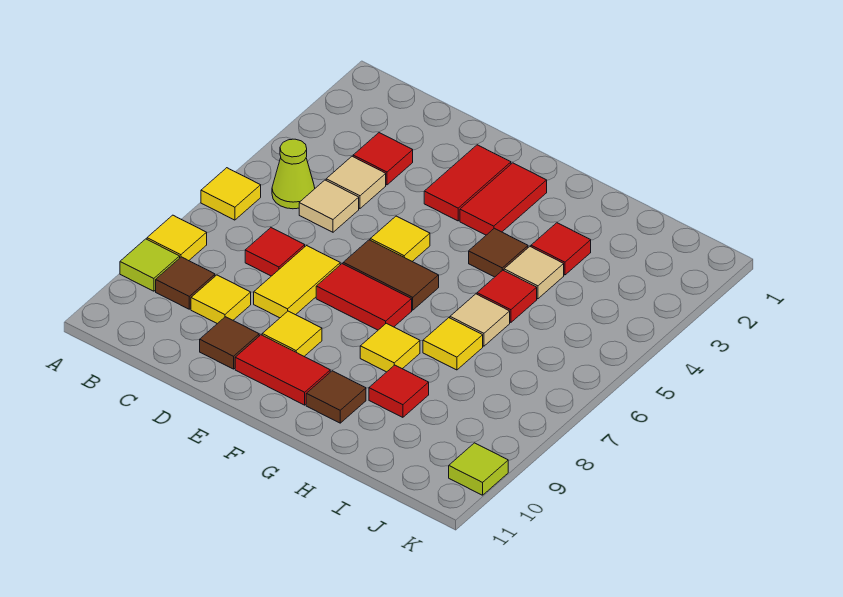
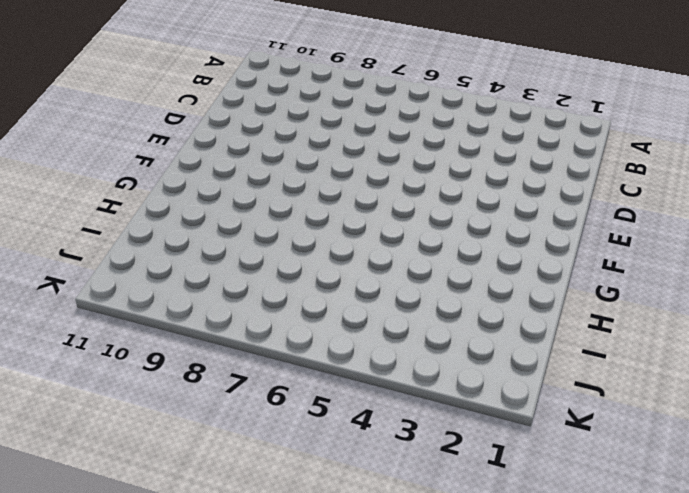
none -> yellow tile A6 level 1
none -> yellow tile A8 level 1
none -> lime tile A9 level 1

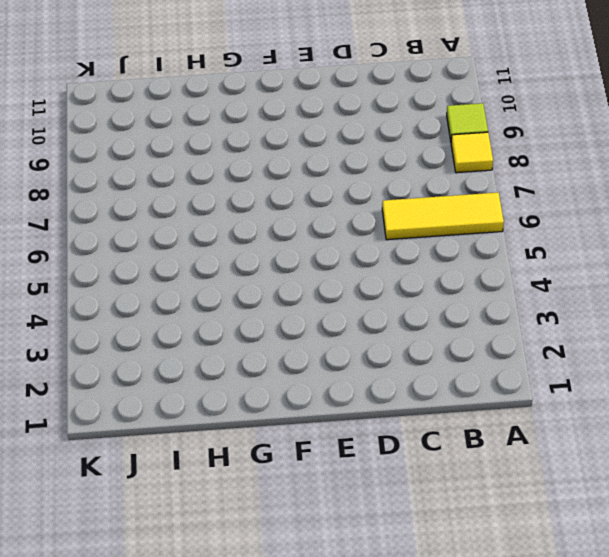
yellow tile A6:C6 level 1 -> yellow tile A6 level 1
none -> lime cone B5 level 1
none -> brown tile B9 level 1
none -> red tile C3 level 1

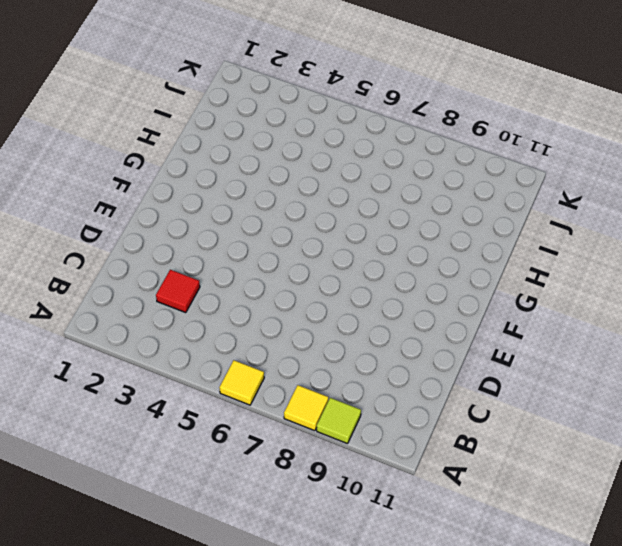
none -> lime cone B5 level 1
none -> brown tile B9 level 1
none -> tan tile C4 level 1

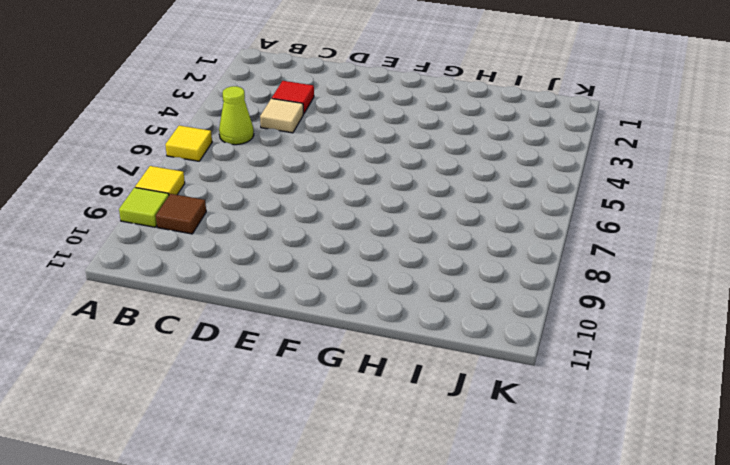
none -> tan tile C5 level 1
none -> red tile C7 level 1
none -> yellow tile C9 level 1

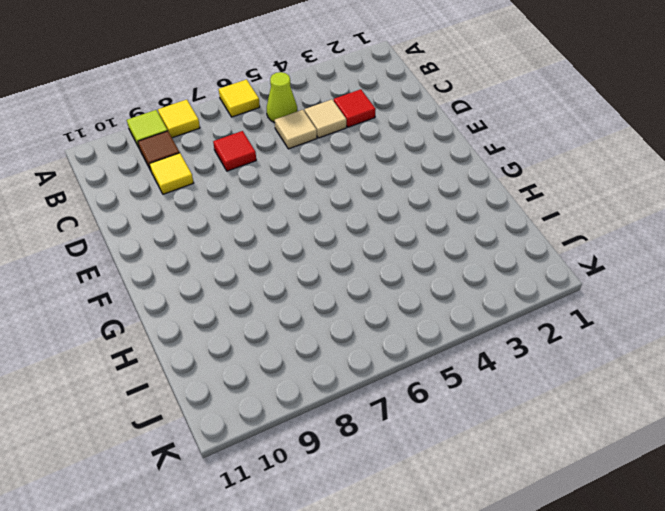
none -> yellow tile D7:D8 level 1
none -> brown tile D10 level 1
none -> red tile E2:E3 level 1

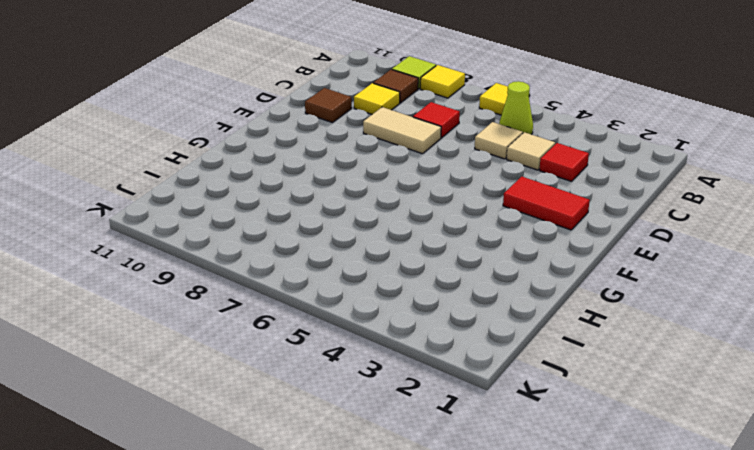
tan tile D7:D8 level 1 -> yellow tile D7:D8 level 1
none -> yellow tile E5 level 1
none -> brown tile E6:F6 level 1
none -> red tile E7:F7 level 1

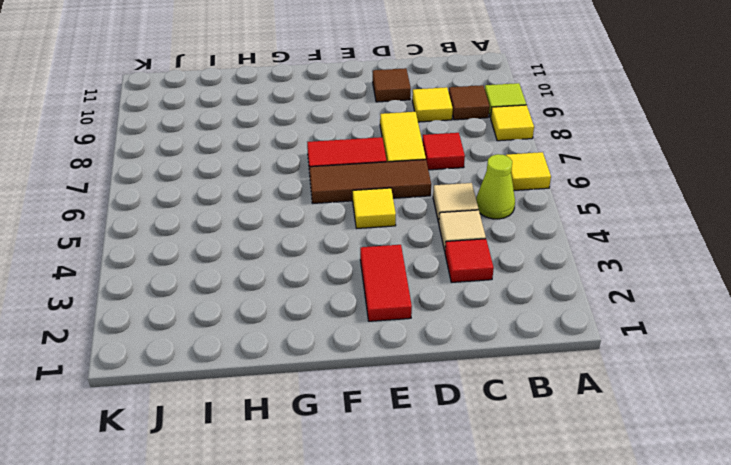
brown tile D6:F6 level 1 -> brown tile E6:F6 level 1
none -> yellow tile E9 level 1
none -> red tile E10:F10 level 1
none -> red tile F2:F3 level 1

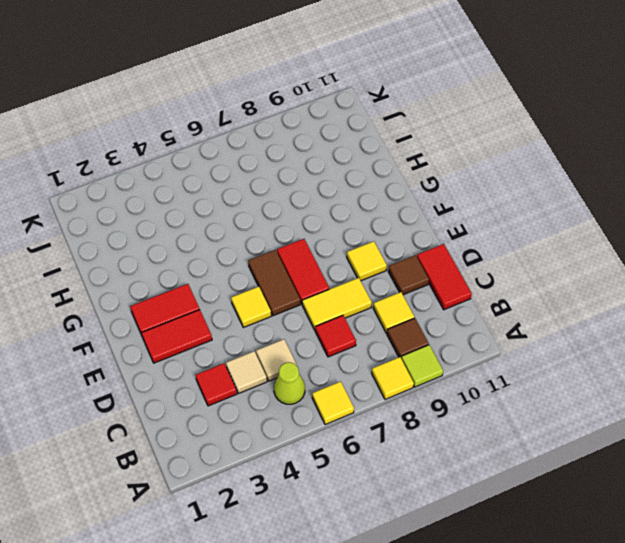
red tile C11:D11 level 1 -> red tile E10:F10 level 1
none -> brown tile G4 level 1
none -> yellow tile G8 level 1
none -> brown tile G10 level 1

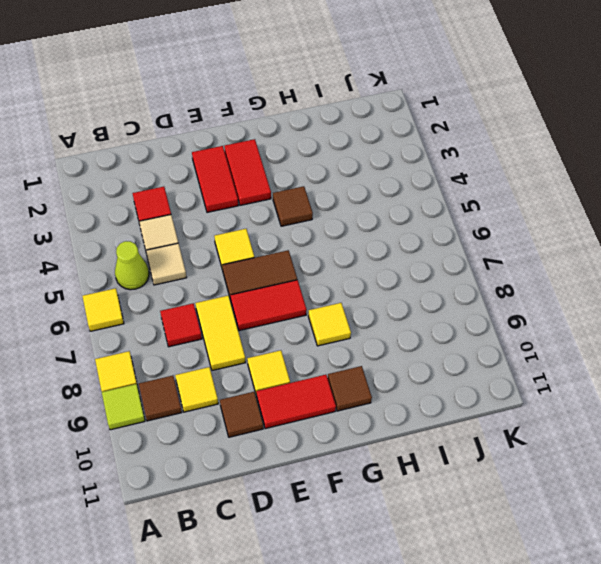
none -> red tile H3 level 1
none -> tan tile H4 level 1
none -> red tile H5 level 1

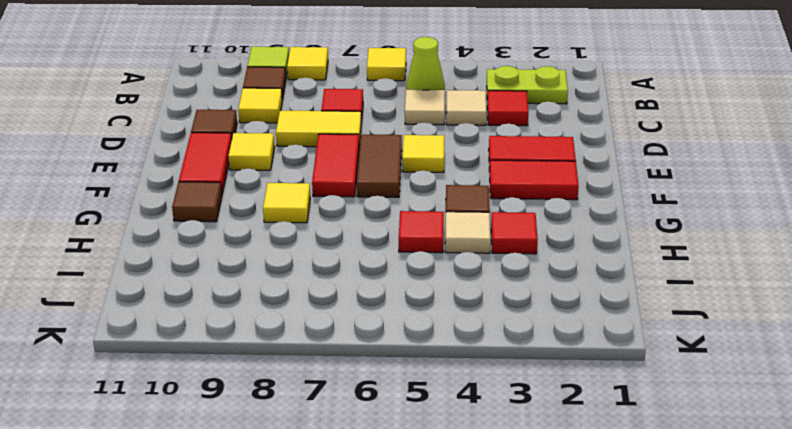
lime plate B2:B3 level 1 -> none
none -> tan tile H6 level 1
none -> yellow tile H7 level 1
none -> red tile H9 level 1

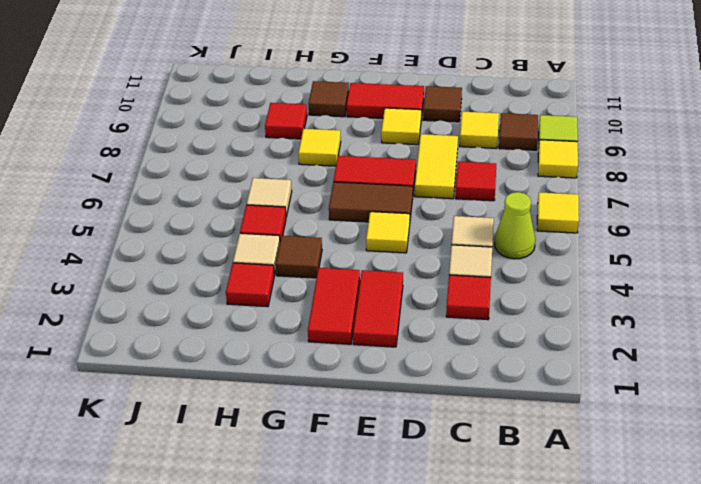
none -> yellow tile H7 level 1
none -> lime tile K10 level 1

